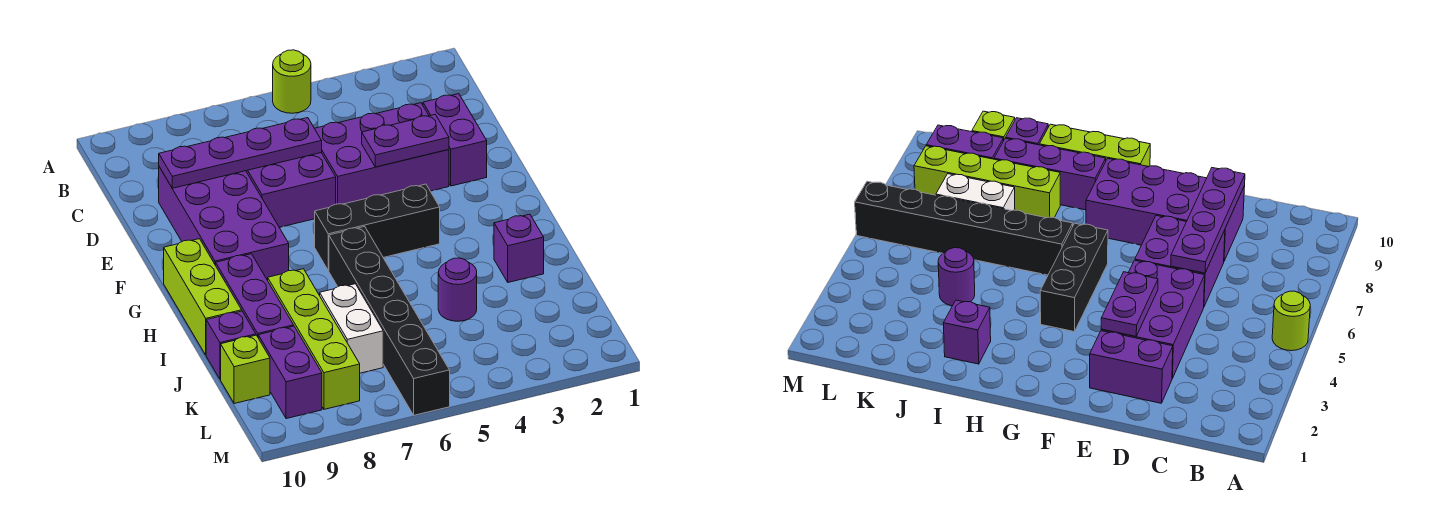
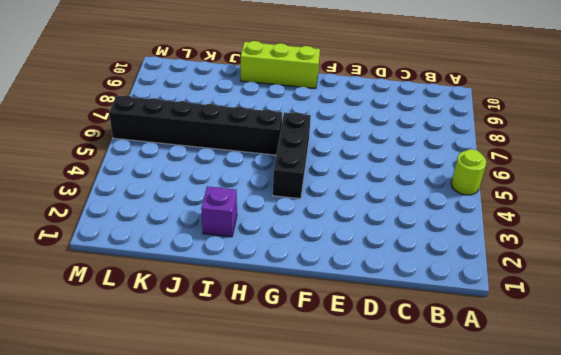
none -> purple brick D2:E2 level 1
none -> purple brick D3:E5 level 1
none -> purple brick D6:E7 level 1

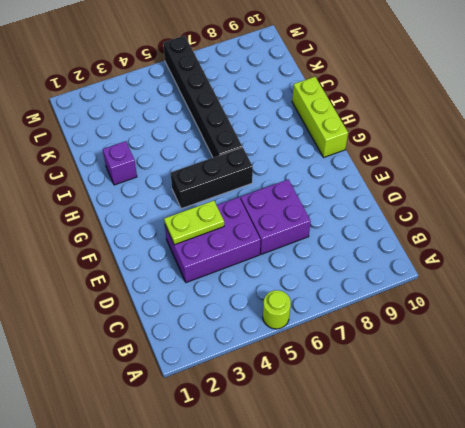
lime plate E3:E4 level 2 -> purple plate E3:E4 level 2
none -> purple brick D2:E2 level 1
none -> purple brick D8:G9 level 1
none -> purple brick H9:J9 level 1

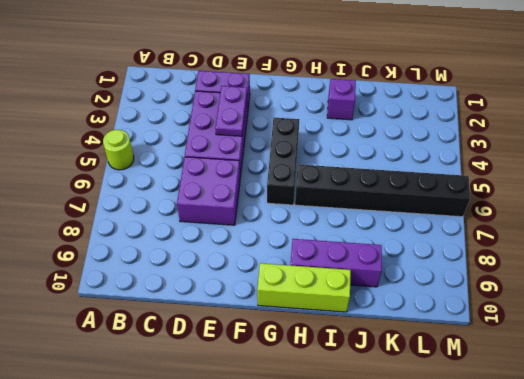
none -> purple brick D8:G9 level 1
none -> lime brick I8:L8 level 1
none -> purple round brick J4 level 1

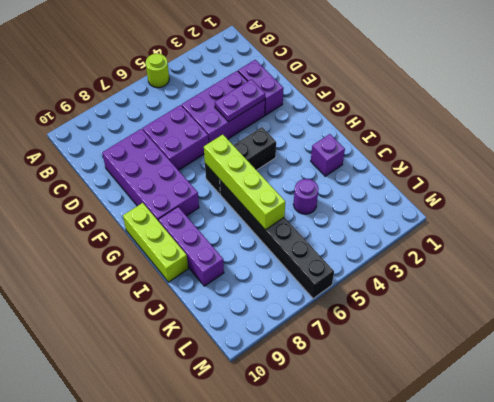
lime brick G6:J6 level 2 -> lime brick I8:L8 level 1
none -> white brick J7:K7 level 1
none -> purple brick J10 level 1
none -> purple brick K9:L9 level 1

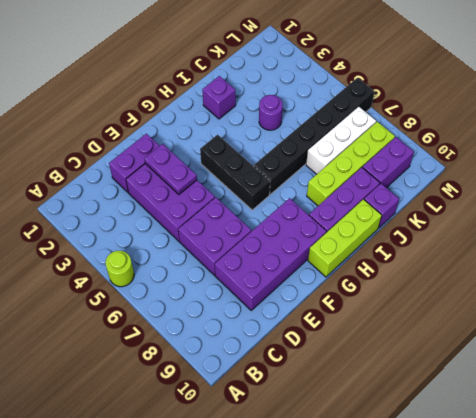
white brick J7:L7 level 1 -> white brick J7:K7 level 1
none -> lime brick K10 level 1
none -> purple plate D6:D9 level 2

